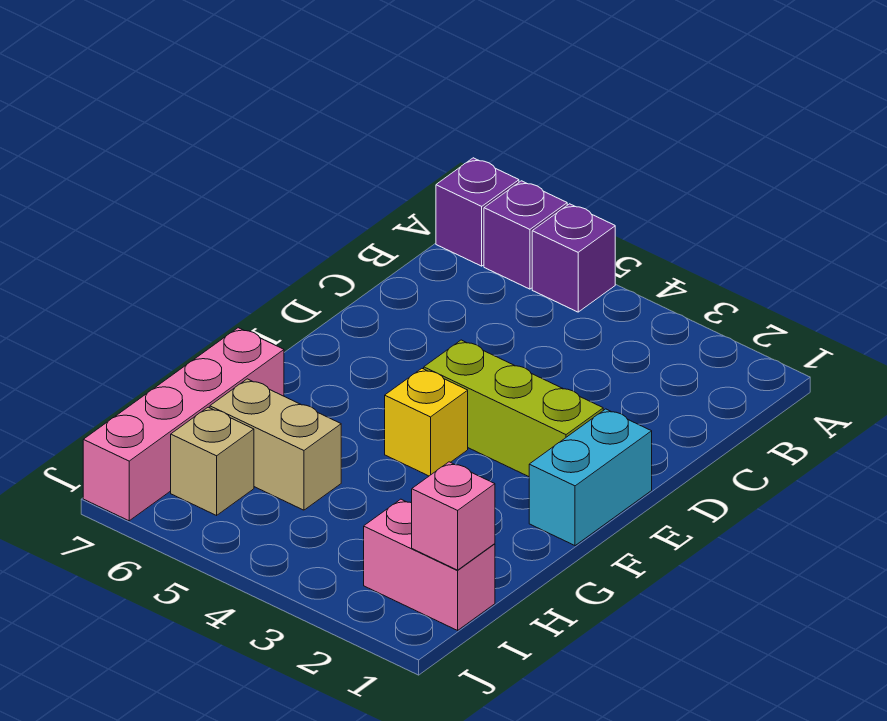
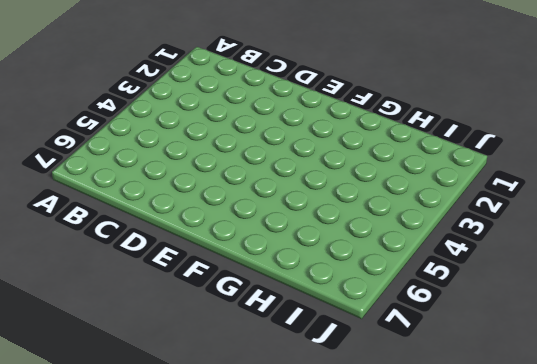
none -> purple brick A5 level 1
none -> purple brick A6 level 1

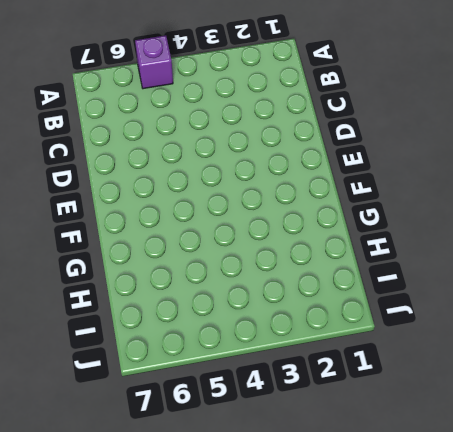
none -> purple brick A6 level 1
none -> purple brick A7 level 1

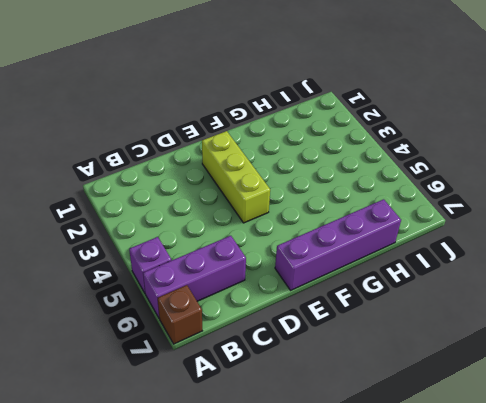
purple brick A6:C6 level 1 -> purple brick A6 level 1
brown brick A7 level 1 -> purple brick A7 level 1
purple brick E7:H7 level 1 -> pink brick G7:J7 level 1
none -> cyan brick E1:F1 level 1
none -> yellow brick F4 level 1

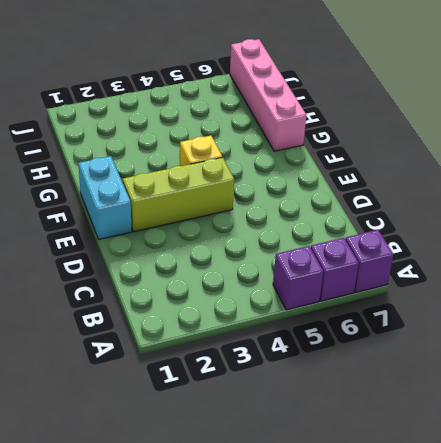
none -> tan brick H5:H6 level 1
none -> pink brick I1:I2 level 1

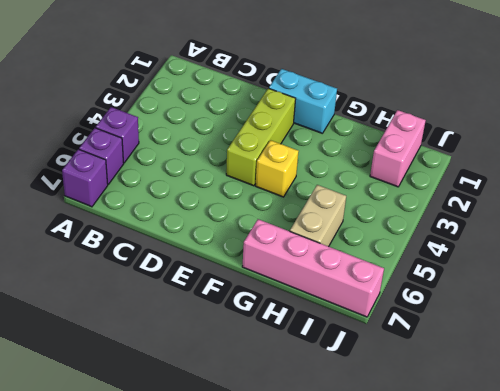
none -> tan brick I6 level 1
none -> pink brick I1 level 2

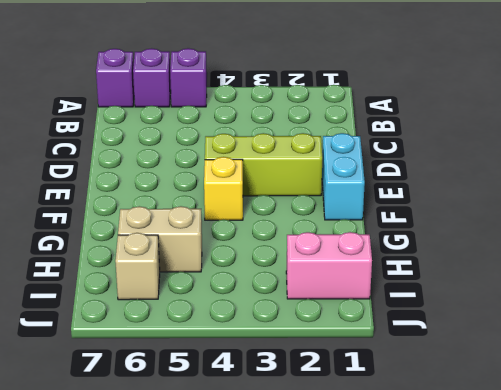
none -> pink brick G7:J7 level 1
none -> pink brick I1 level 2

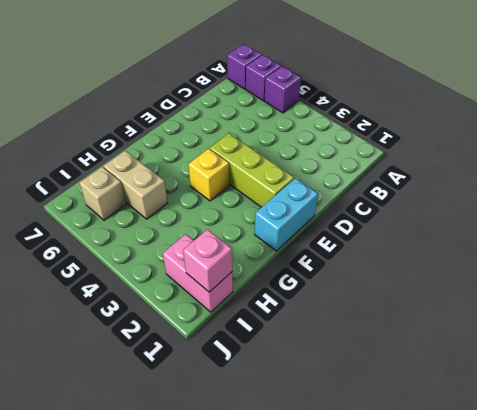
none -> pink brick G7:J7 level 1

